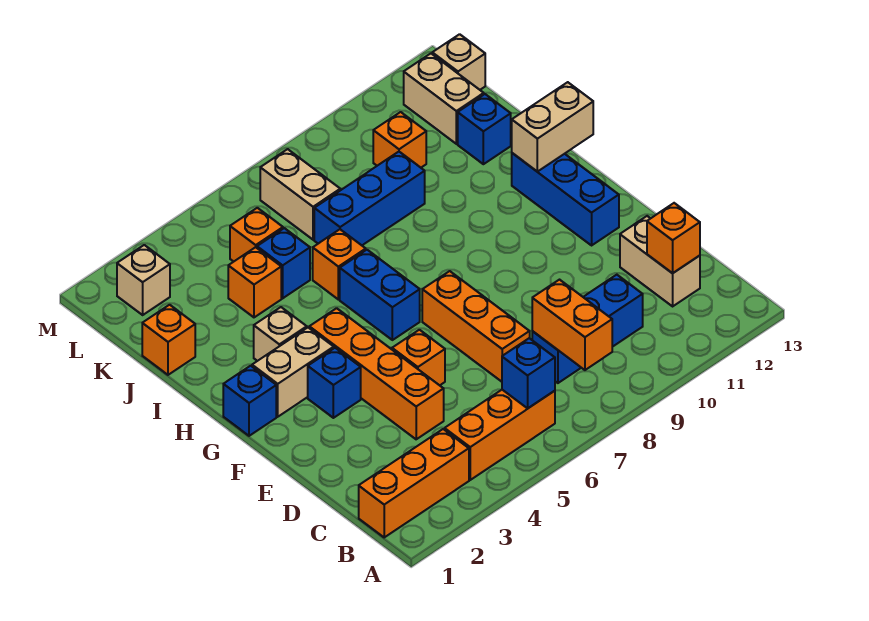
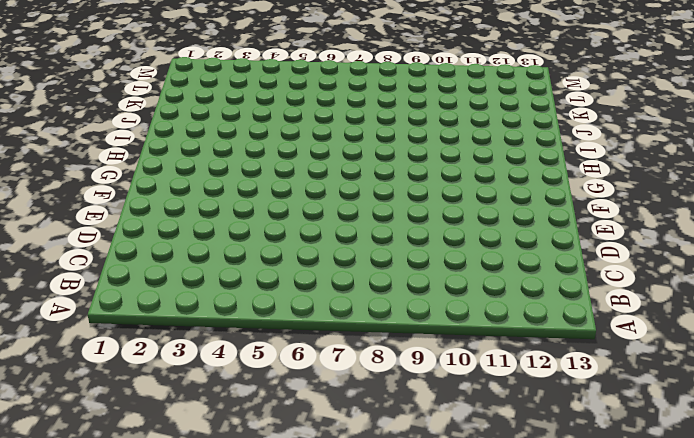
none -> orange brick B1:B3 level 1
none -> orange brick B4:B6 level 1
none -> blue brick C8:C10 level 1

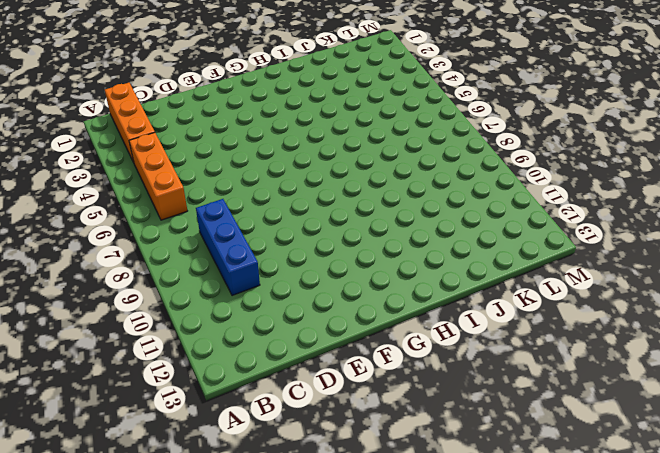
none -> tan brick C12:D12 level 1
none -> orange brick D4:G4 level 1
none -> orange brick D7:F7 level 1

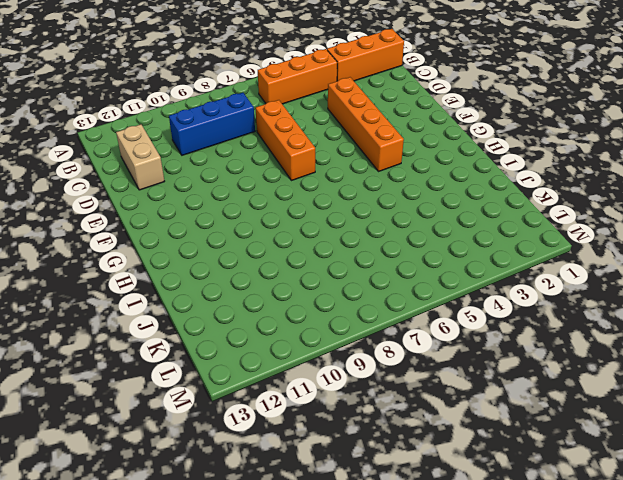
none -> orange brick E5 level 1
none -> blue brick F3 level 1
none -> blue brick F12:H12 level 1

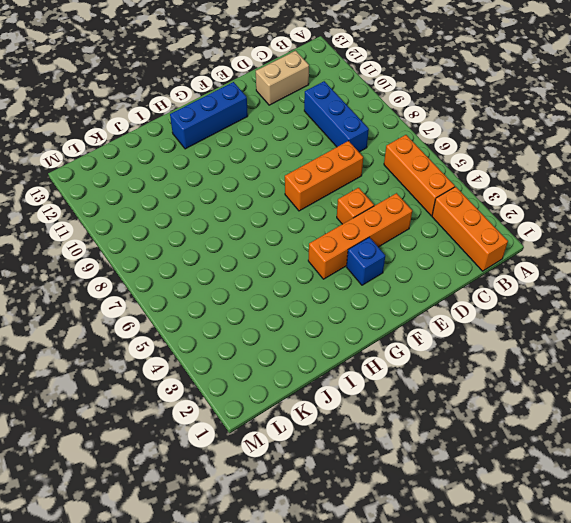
none -> blue brick G1 level 1
none -> tan brick G2:G3 level 1
none -> blue brick G6:H6 level 1

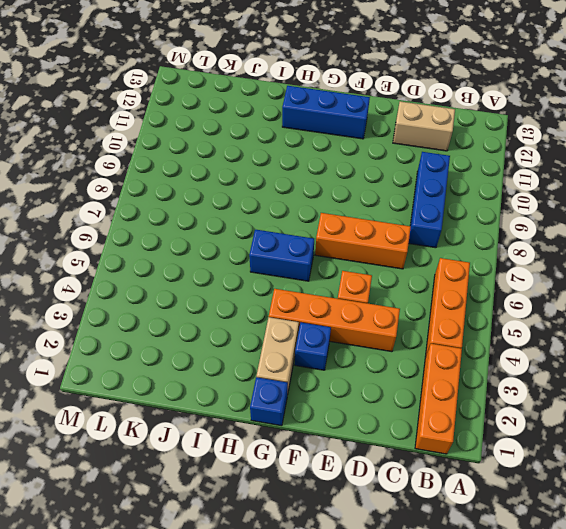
none -> tan brick H3 level 1
none -> orange brick I6 level 1
none -> orange brick J1 level 1

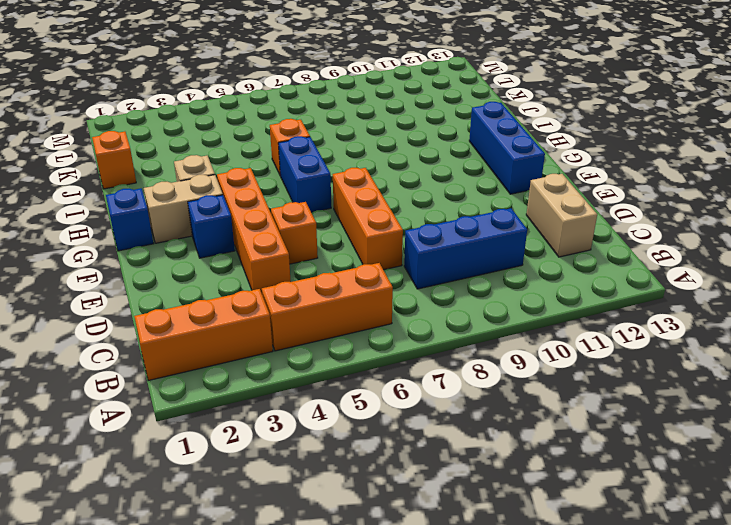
none -> orange brick J4 level 1
none -> blue brick J5 level 1
none -> blue brick J7:J9 level 1

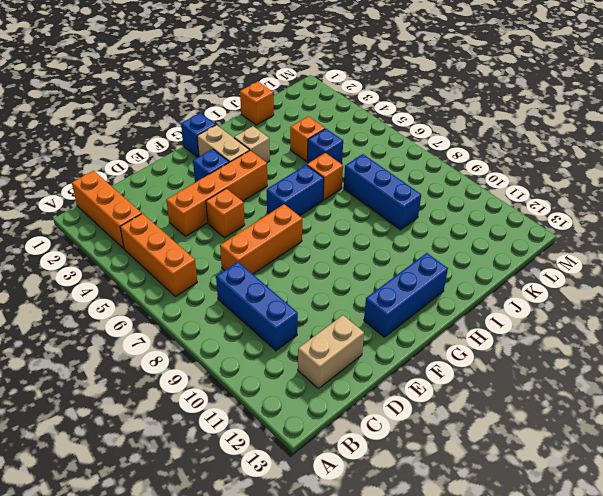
none -> blue brick J12 level 1
none -> orange brick K5 level 1
none -> tan brick K7:L7 level 1

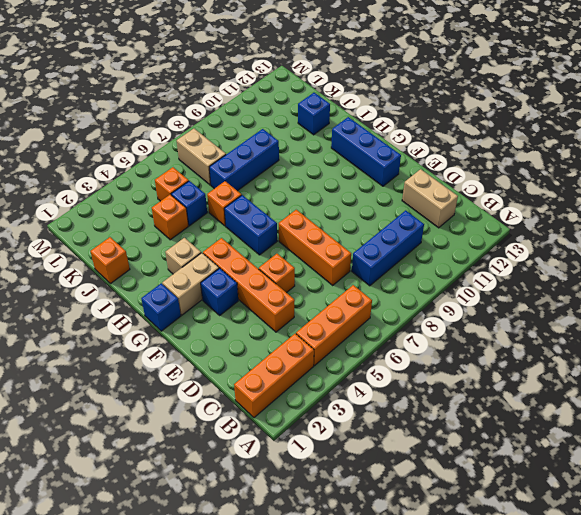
none -> orange brick K10 level 1
none -> tan brick K12:L12 level 1
none -> tan brick L2 level 1

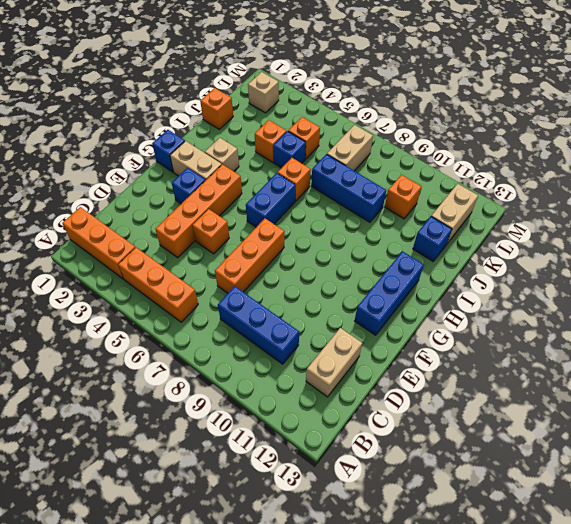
none -> tan brick L13 level 1
none -> blue brick B6 level 2
none -> orange brick B8:C8 level 2

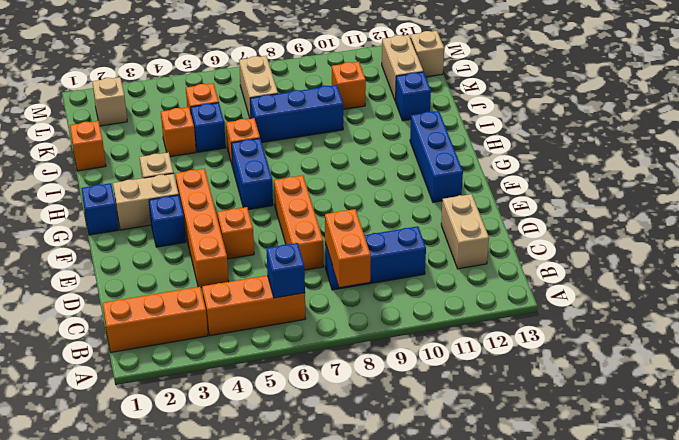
none -> orange brick C12 level 2
none -> tan brick H12:H13 level 2

